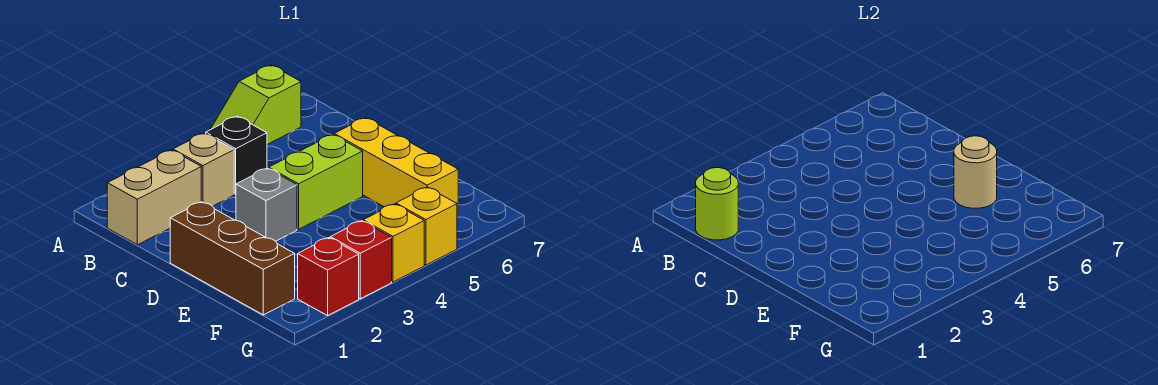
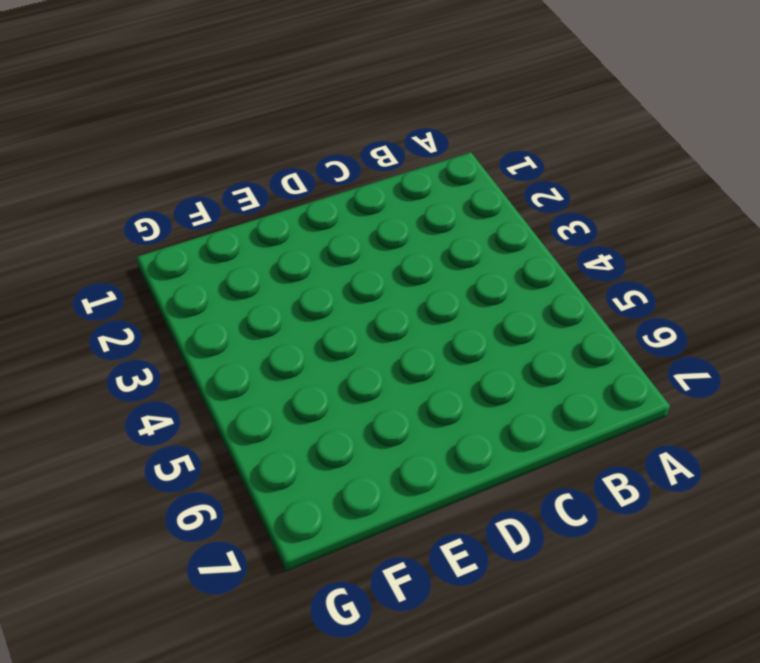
none -> lime slope A5:A6 level 1 top 6
none -> tan brick B1:B2 level 1
none -> tan brick B3 level 1

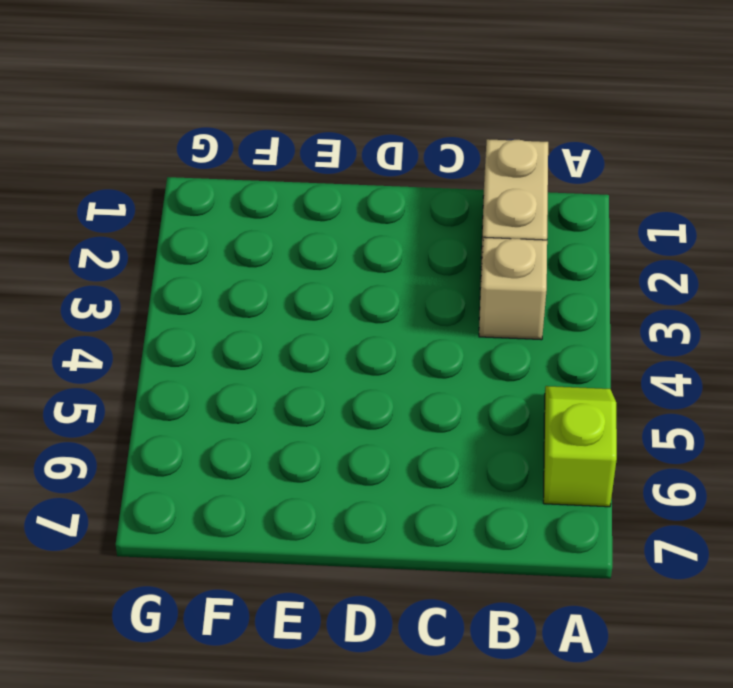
none -> black brick B4 level 1
none -> brown brick D1:F1 level 1
none -> grey brick D3 level 1

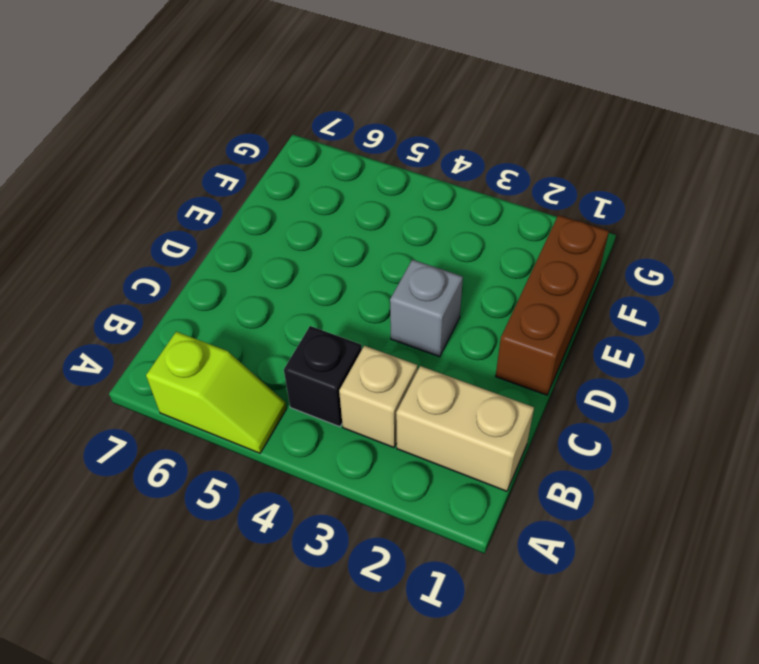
none -> lime brick D4:D5 level 1
none -> yellow brick D6:F6 level 1
none -> red brick G2 level 1

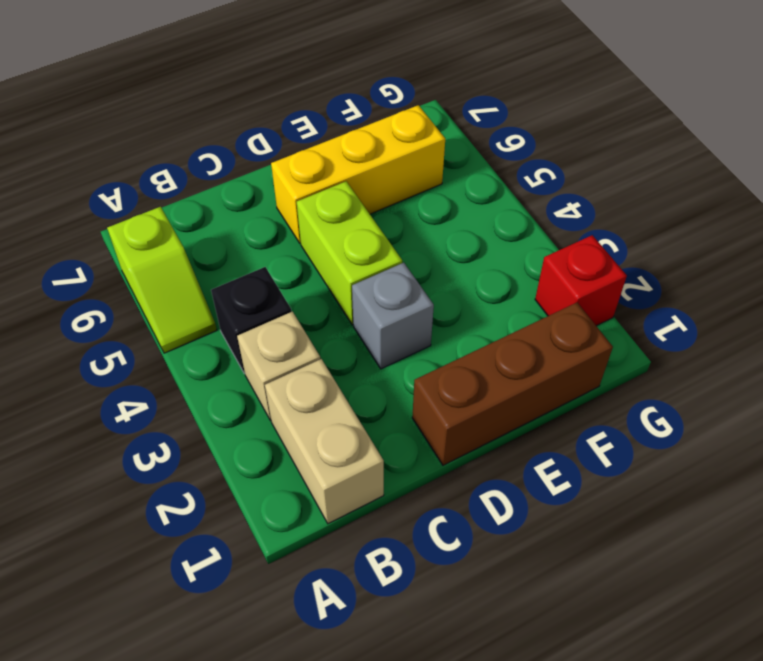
none -> red brick G3 level 1
none -> yellow brick G4 level 1
none -> yellow brick G5 level 1

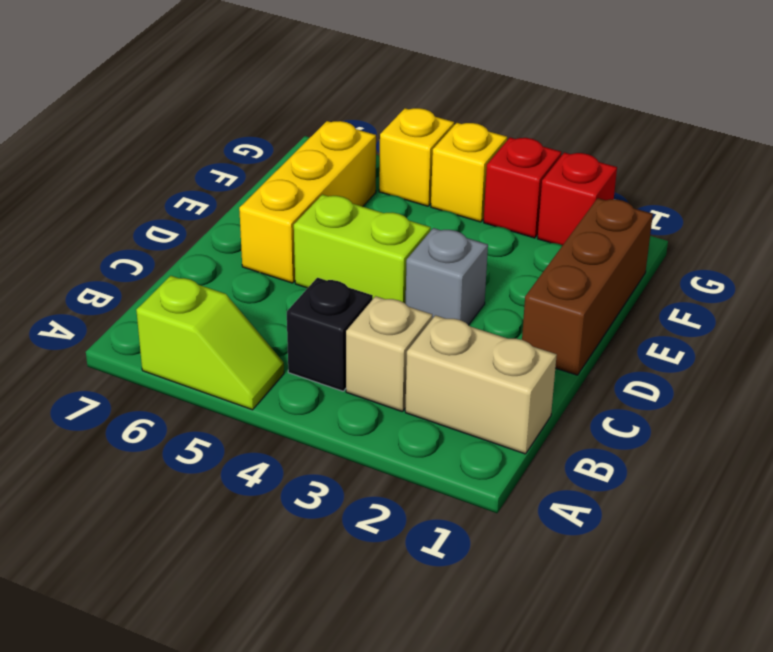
none -> lime round brick B1 level 2
none -> tan round brick E6 level 2

